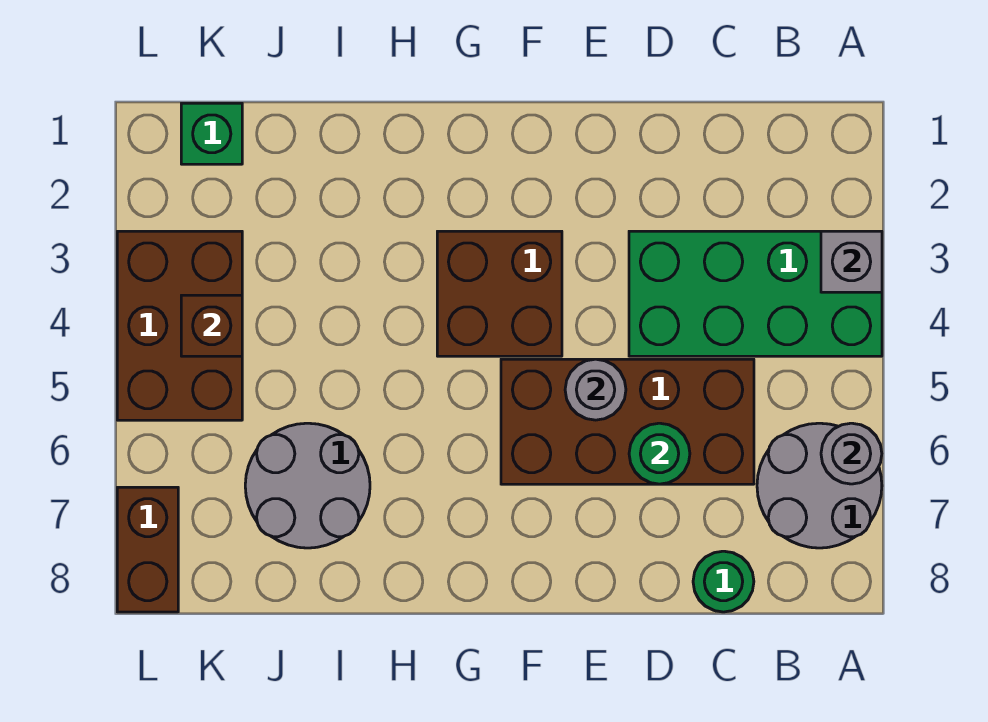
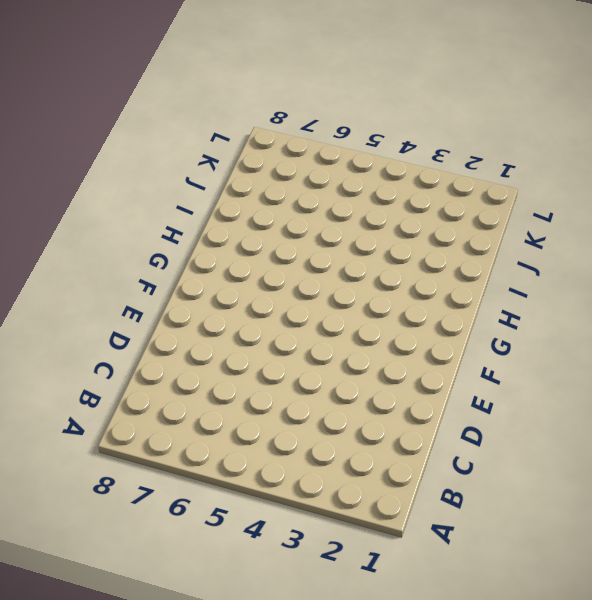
none -> green brick A3:D4 level 1
none -> grey round brick A6:B7 level 1
none -> brown brick C5:F6 level 1

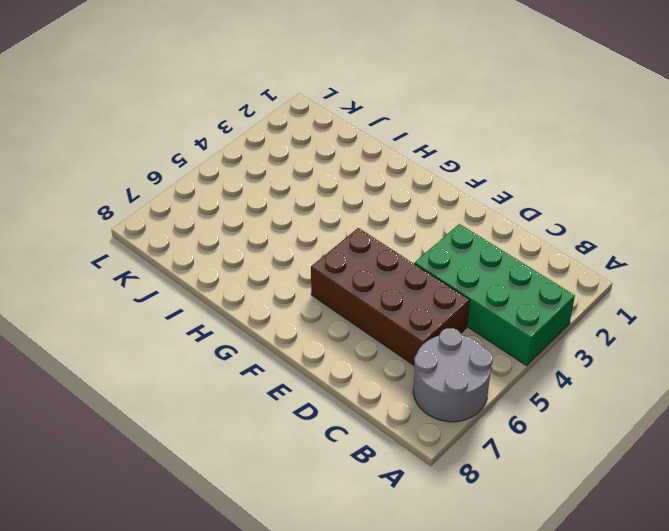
none -> green round brick C8 level 1
none -> brown brick F3:G4 level 1
none -> grey round brick I6:J7 level 1

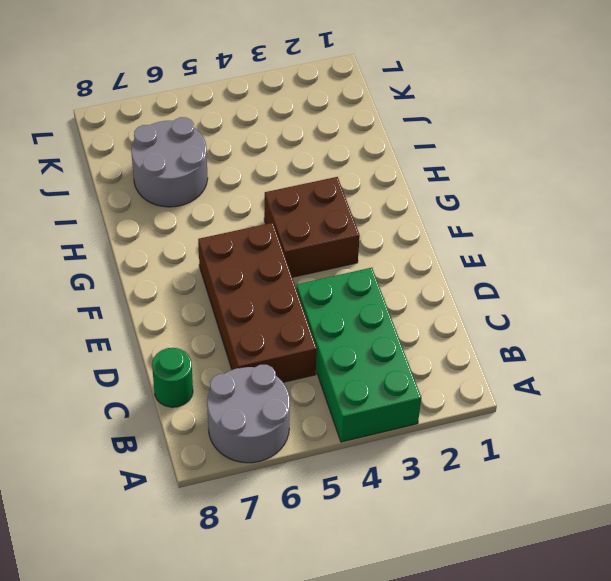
none -> green brick K1 level 1
none -> brown brick K3:L5 level 1
none -> brown brick L7:L8 level 1

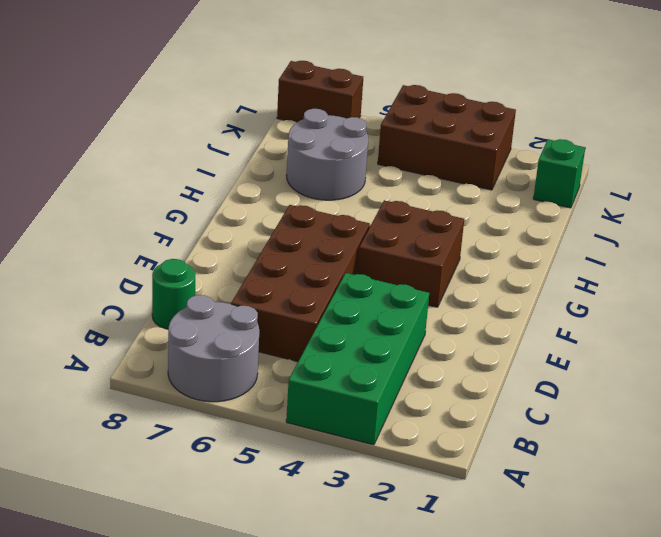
none -> grey brick A3 level 2
none -> grey round brick A6 level 2
none -> green round brick D6 level 2

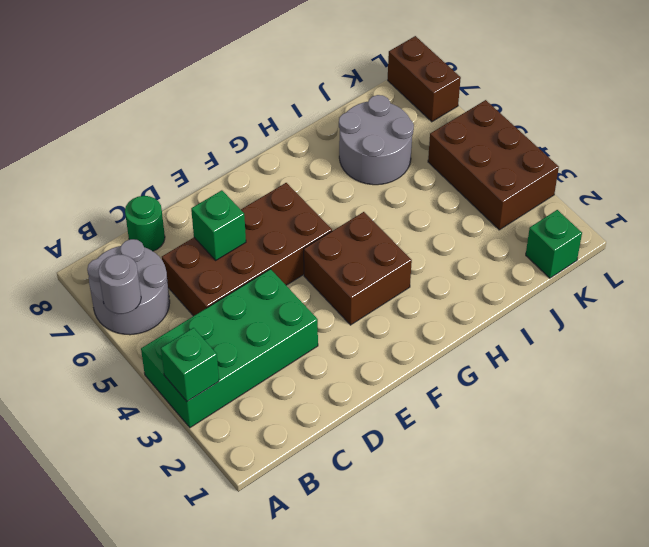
green brick A3 level 2 -> grey brick A3 level 2
green brick D6 level 2 -> green round brick D6 level 2
none -> grey round brick E5 level 2
none -> brown brick K4 level 2

